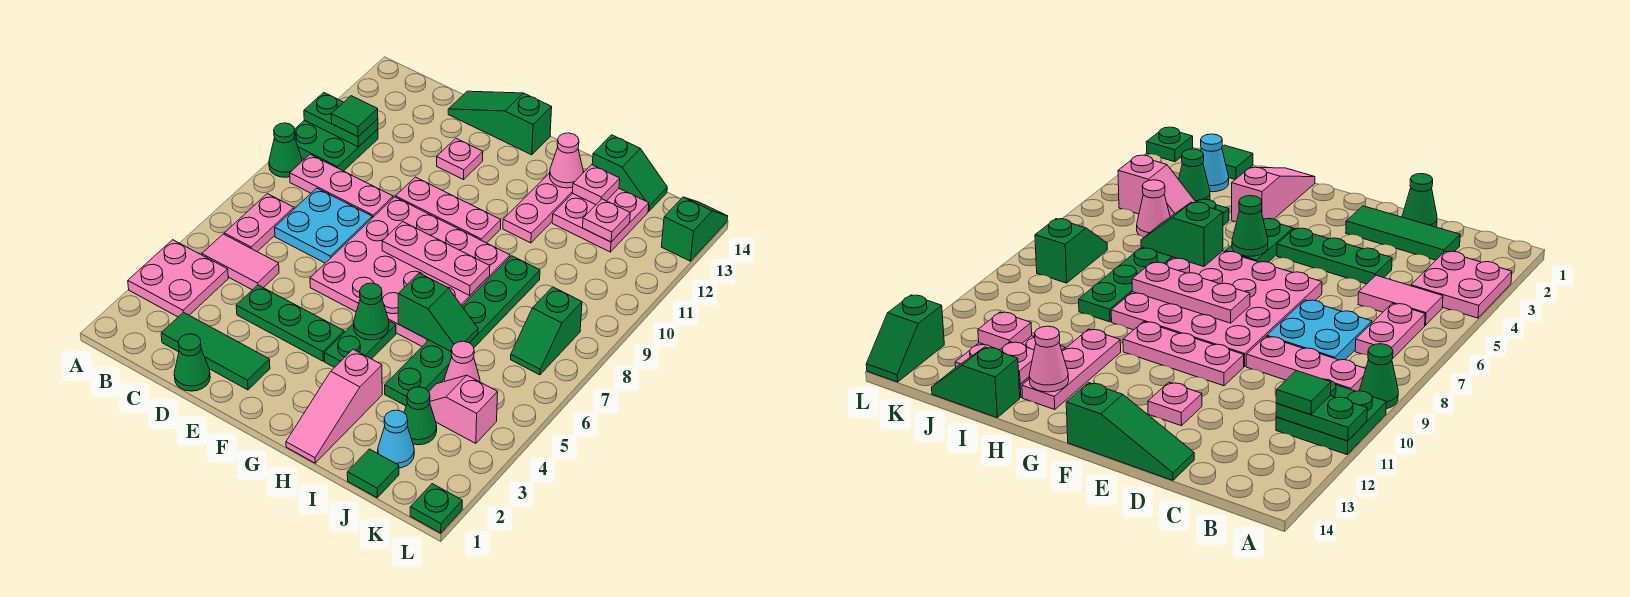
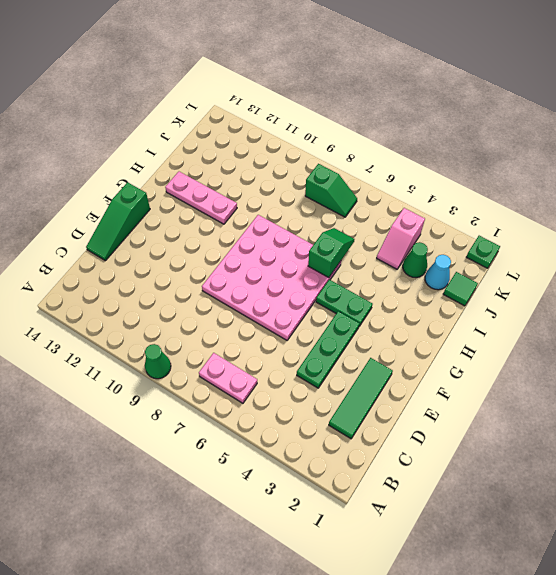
none -> pink plate A3:B4 level 1
none -> green plate A10:B11 level 1
none -> pink tile B5:C5 level 1
none -> pink plate B9:D9 level 1

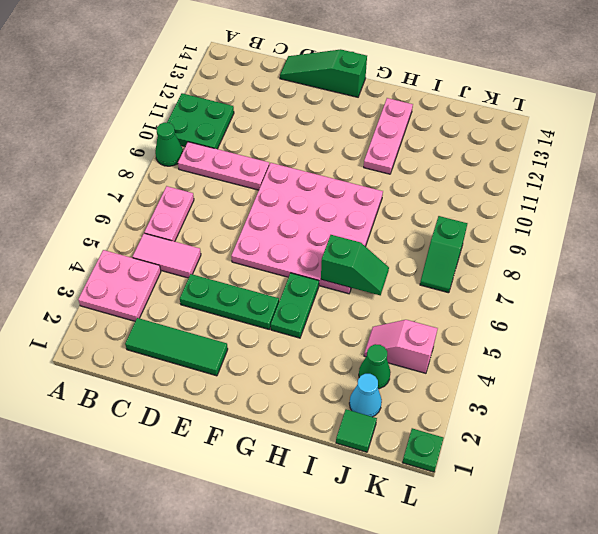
none -> cyan plate C7:D8 level 1
none -> green cone D1 level 1
none -> pink plate E10:G10 level 1
none -> pink plate E12 level 1

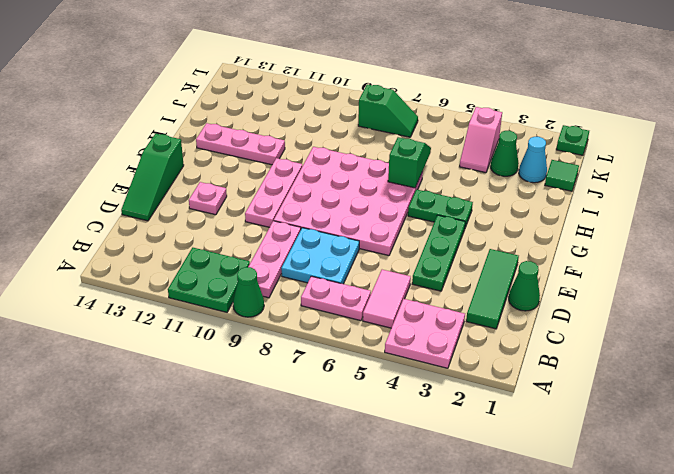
none -> pink slope H1:H3 level 1 top 3
none -> green plate I4:I9 level 1
none -> pink plate I12:J13 level 1
none -> green slope I14:J14 level 1 top I

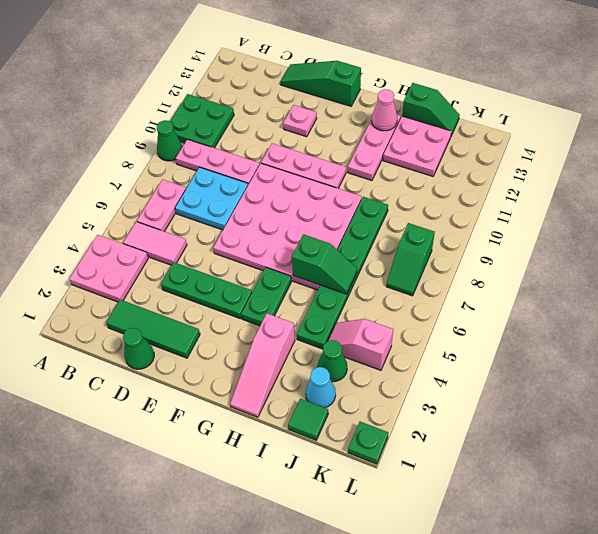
none -> pink cone J5 level 1
none -> green slope L13:L14 level 1 top 13
none -> green plate A11:B11 level 2
none -> pink plate F8:H8 level 2

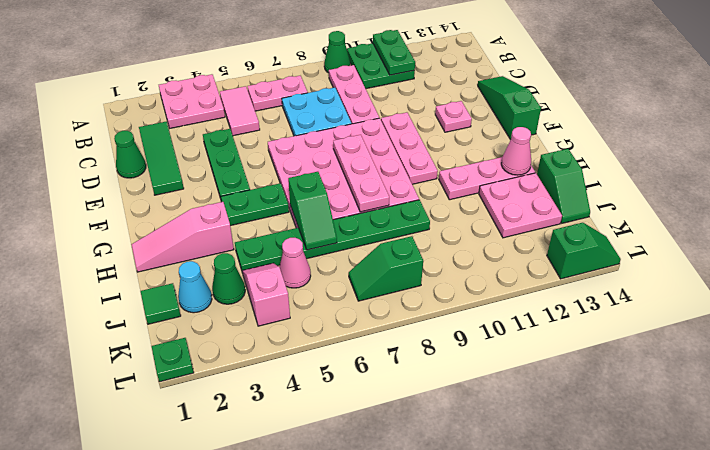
none -> green cone G5 level 2
none -> pink plate I13 level 2
none -> pink plate J12 level 2
none -> green tile B11 level 3

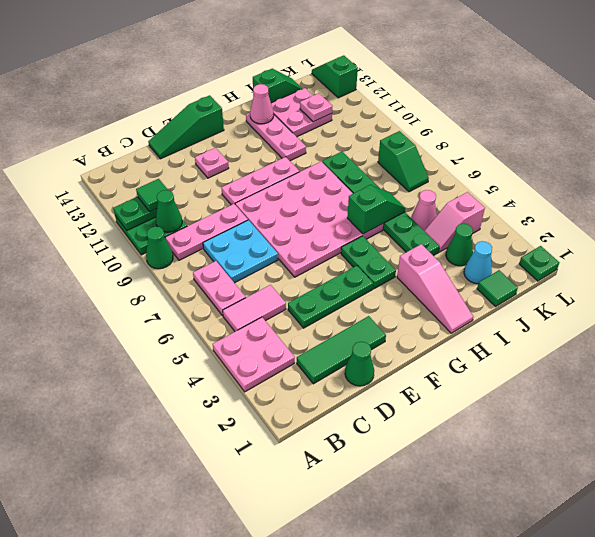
green cone B10 level 2 -> green cone G5 level 2
none -> pink plate F8:H8 level 2
none -> pink plate I13 level 2

